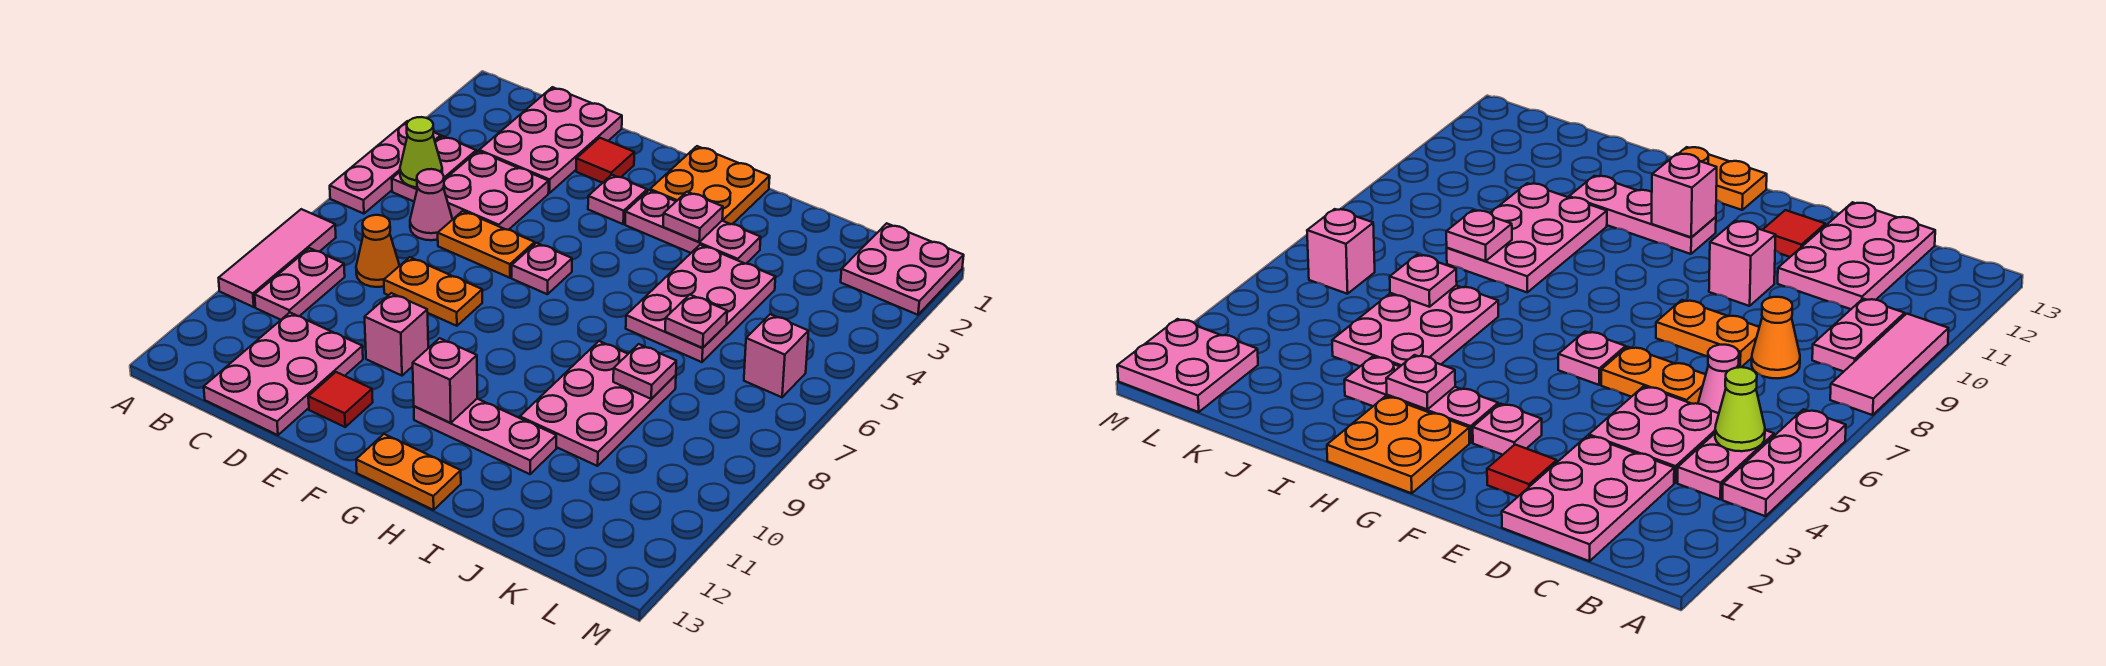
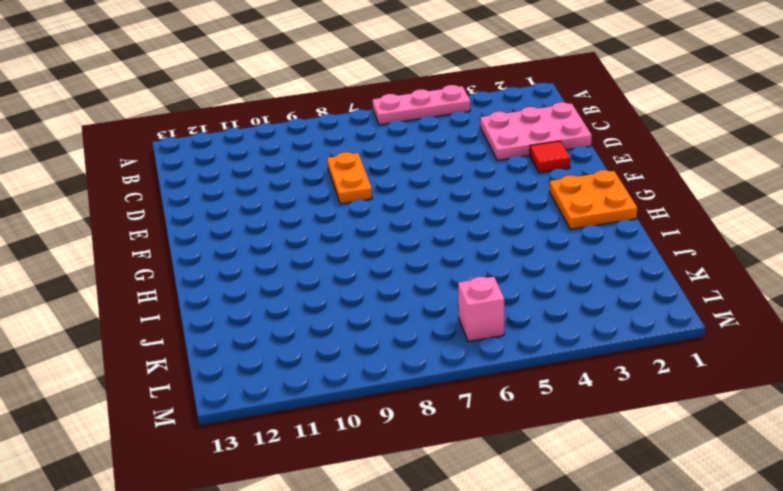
none -> pink tile A8:A10 level 1
none -> pink plate B4:B5 level 1
none -> pink plate B9:B10 level 1

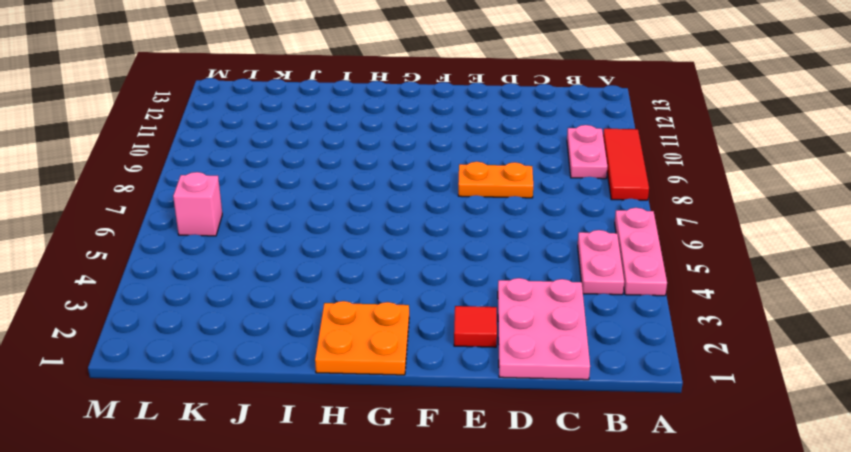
red tile A8:A10 level 1 -> pink tile A8:A10 level 1
none -> pink plate C4:D5 level 1
none -> pink cone C6 level 1
none -> orange cone C8 level 1

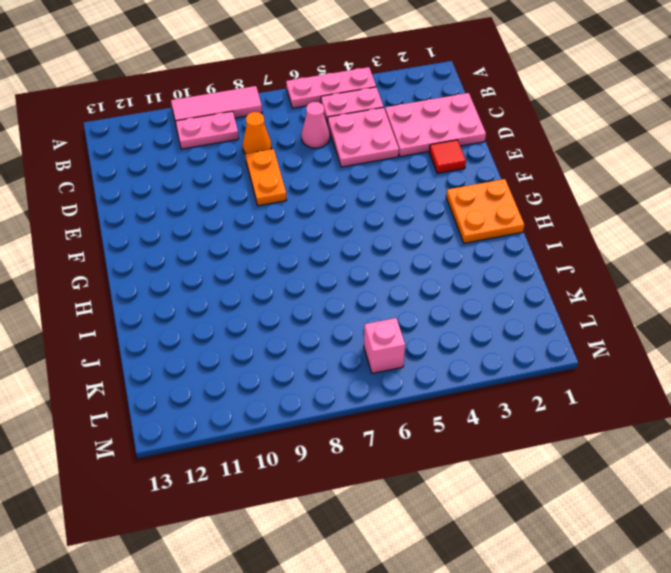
none -> pink plate C11:D13 level 1
none -> orange plate D6:E6 level 1
none -> pink brick E10 level 1

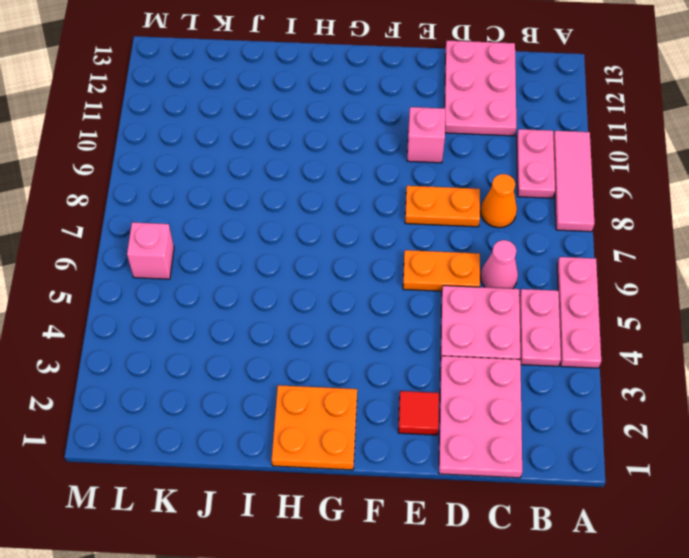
none -> red tile E12 level 1
none -> pink plate F3 level 1
none -> pink plate F6 level 1

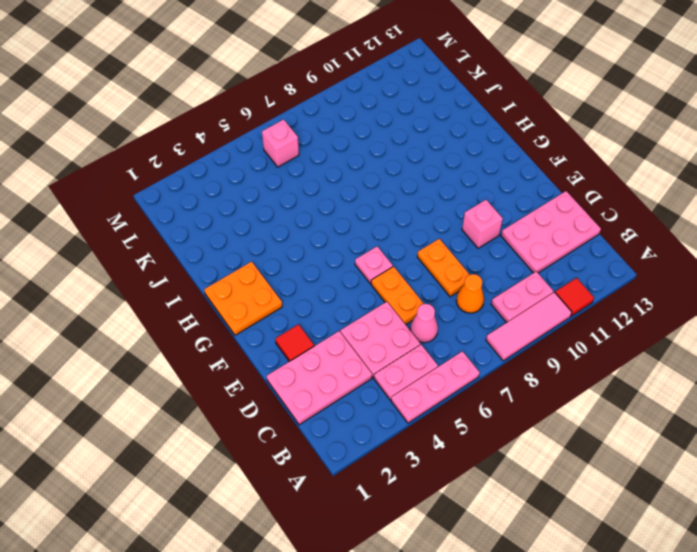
red tile A11 level 1 -> red tile E12 level 1
none -> pink plate F3 level 1
none -> pink plate G3:I3 level 1
none -> pink plate G11:I11 level 1

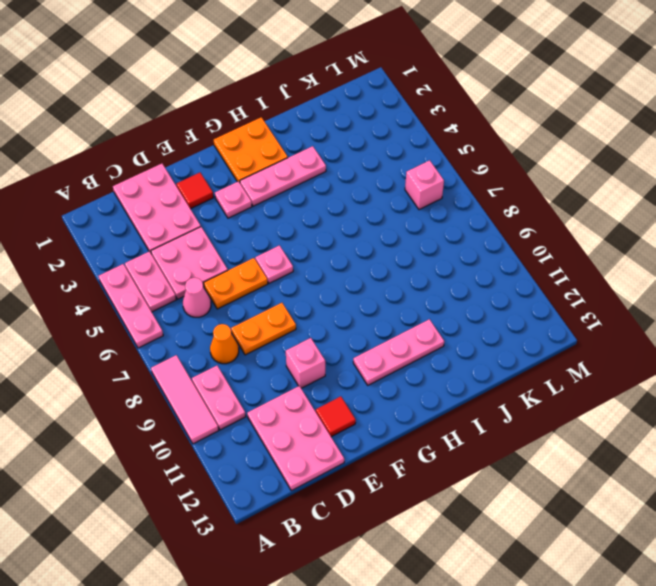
none -> orange plate G13:H13 level 1
none -> pink plate I4:J6 level 1
none -> pink plate I8:J10 level 1

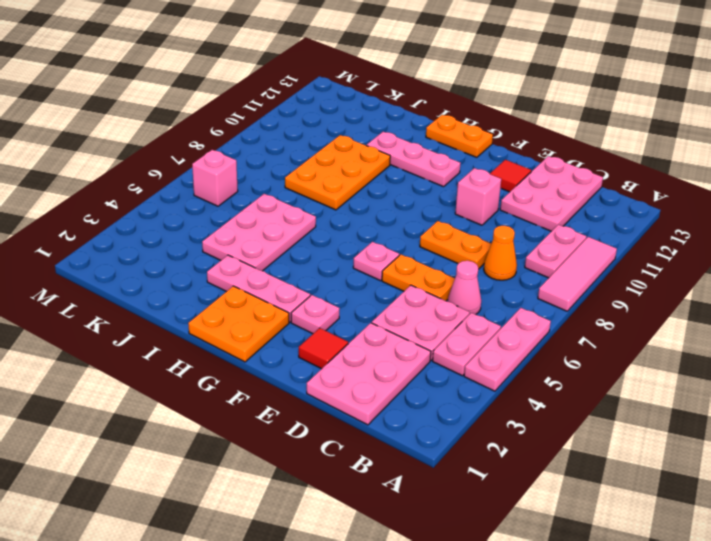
orange plate I8:J10 level 1 -> pink plate I8:J10 level 1
none -> pink plate L1:M2 level 1
none -> lime cone B5 level 2
none -> pink brick G11 level 2

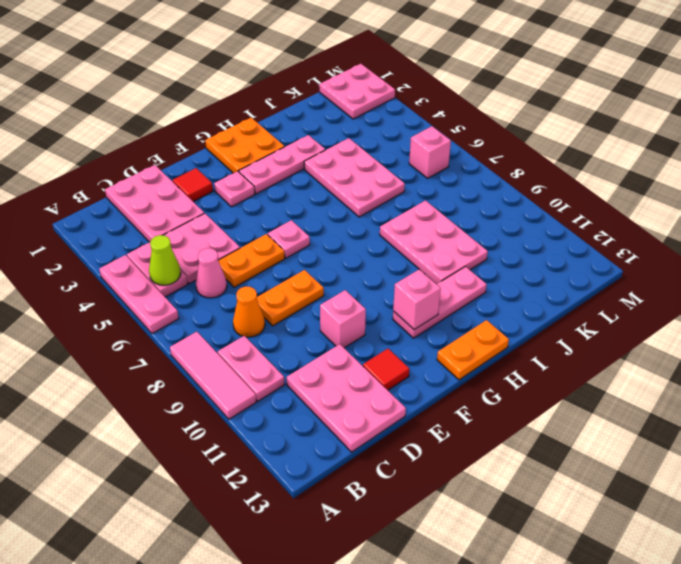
none -> pink plate H3 level 2
none -> pink plate J6 level 2
none -> pink plate J8 level 2

